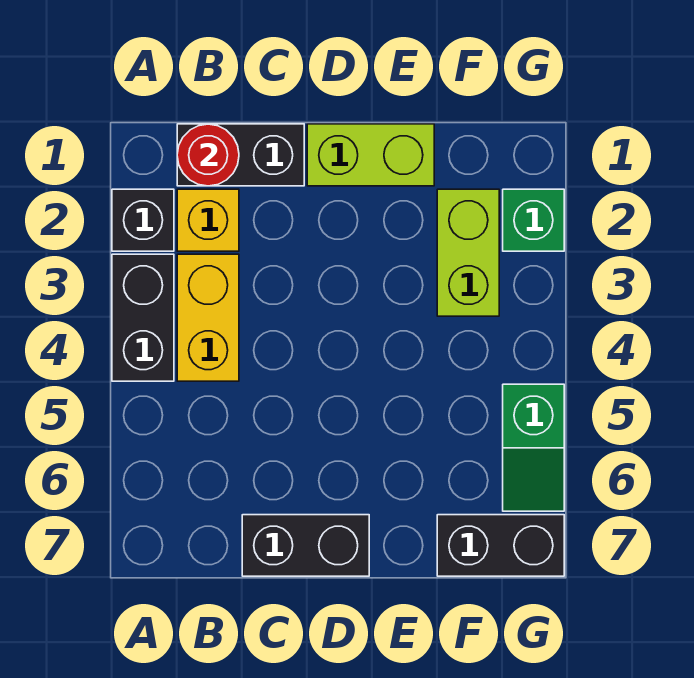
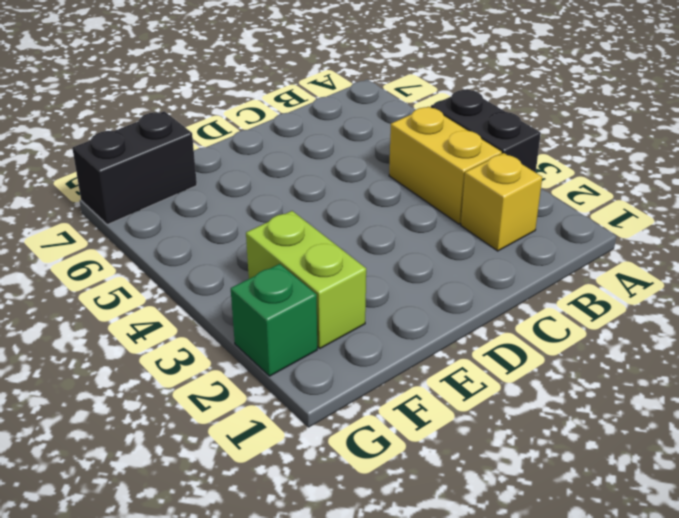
none -> black brick A2 level 1
none -> black brick B1:C1 level 1
none -> black brick C7:D7 level 1

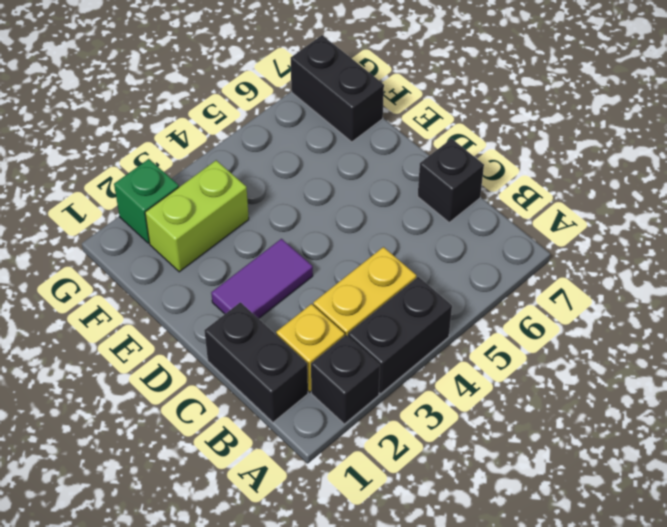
black brick C7 level 1 -> black brick C7:D7 level 1
purple tile D2:D3 level 1 -> none
none -> lime brick D1:E1 level 1
none -> green slope G5:G6 level 1 top 5
none -> red round brick B1 level 2

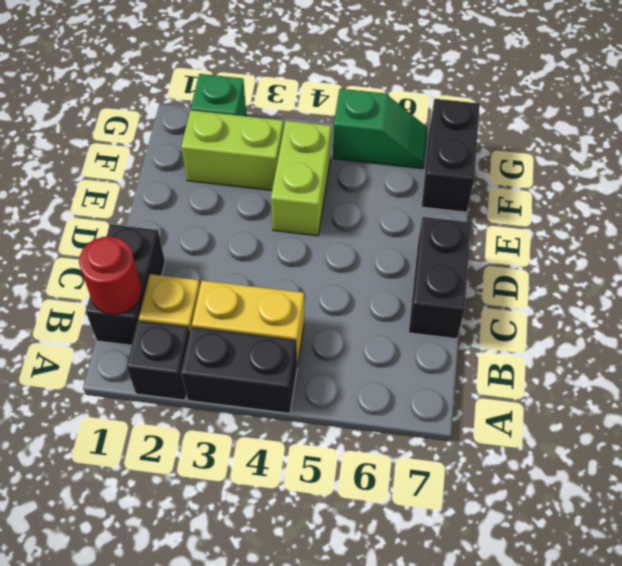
lime brick E4:F4 level 1 -> lime brick D1:E1 level 1

